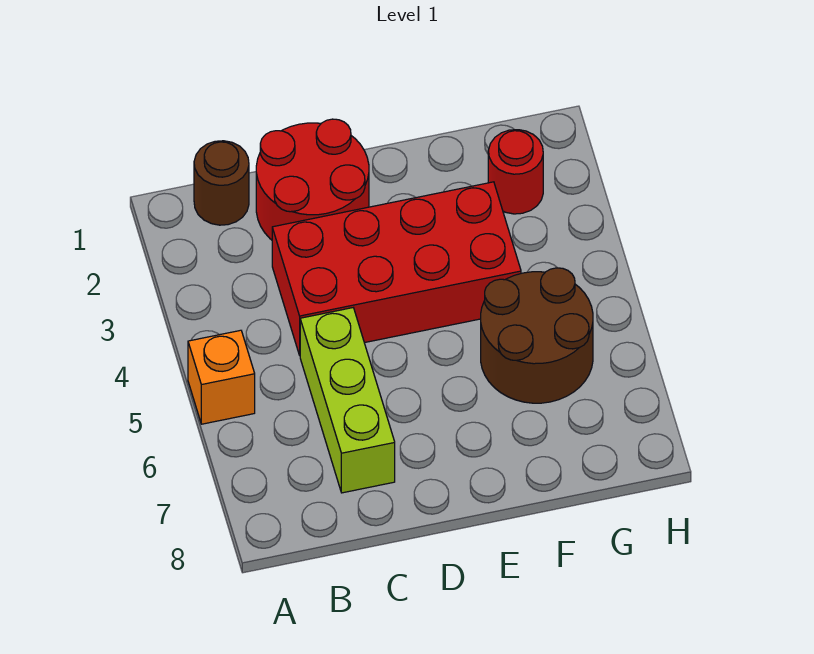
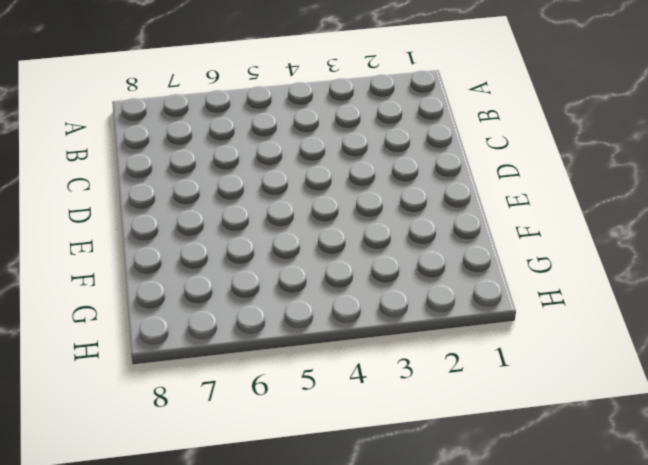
none -> orange brick A5 level 1
none -> brown round brick B1 level 1

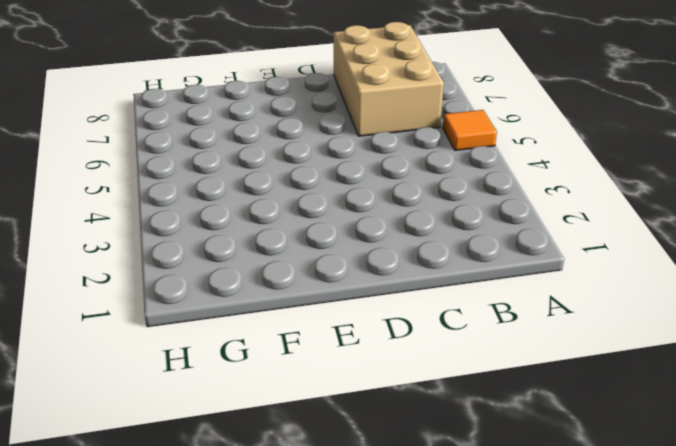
orange tile A5 level 1 -> orange brick A5 level 1
tan brick B6:C8 level 1 -> lime brick C5:C7 level 1
none -> brown round brick B1 level 1
none -> red round brick C1:D2 level 1

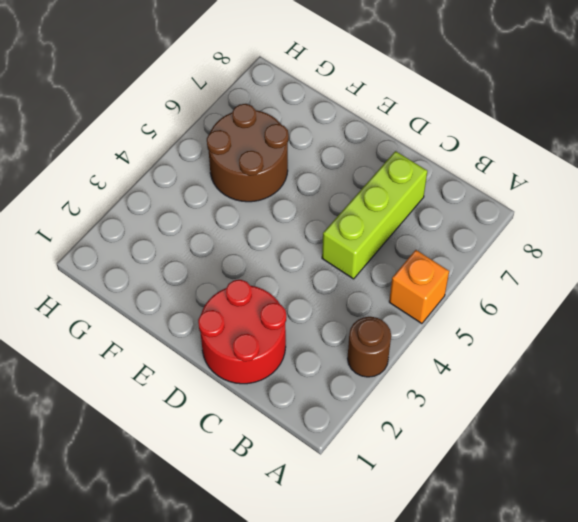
brown round brick A3 level 1 -> brown round brick B1 level 1
none -> red brick C3:F4 level 1
none -> red round brick G2 level 1

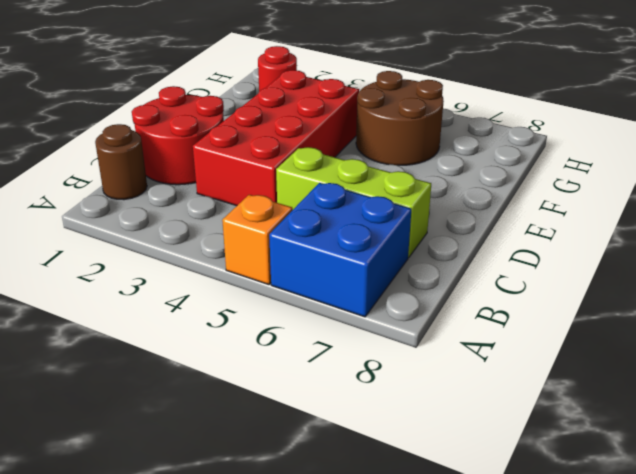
blue brick A6:B7 level 1 -> none

